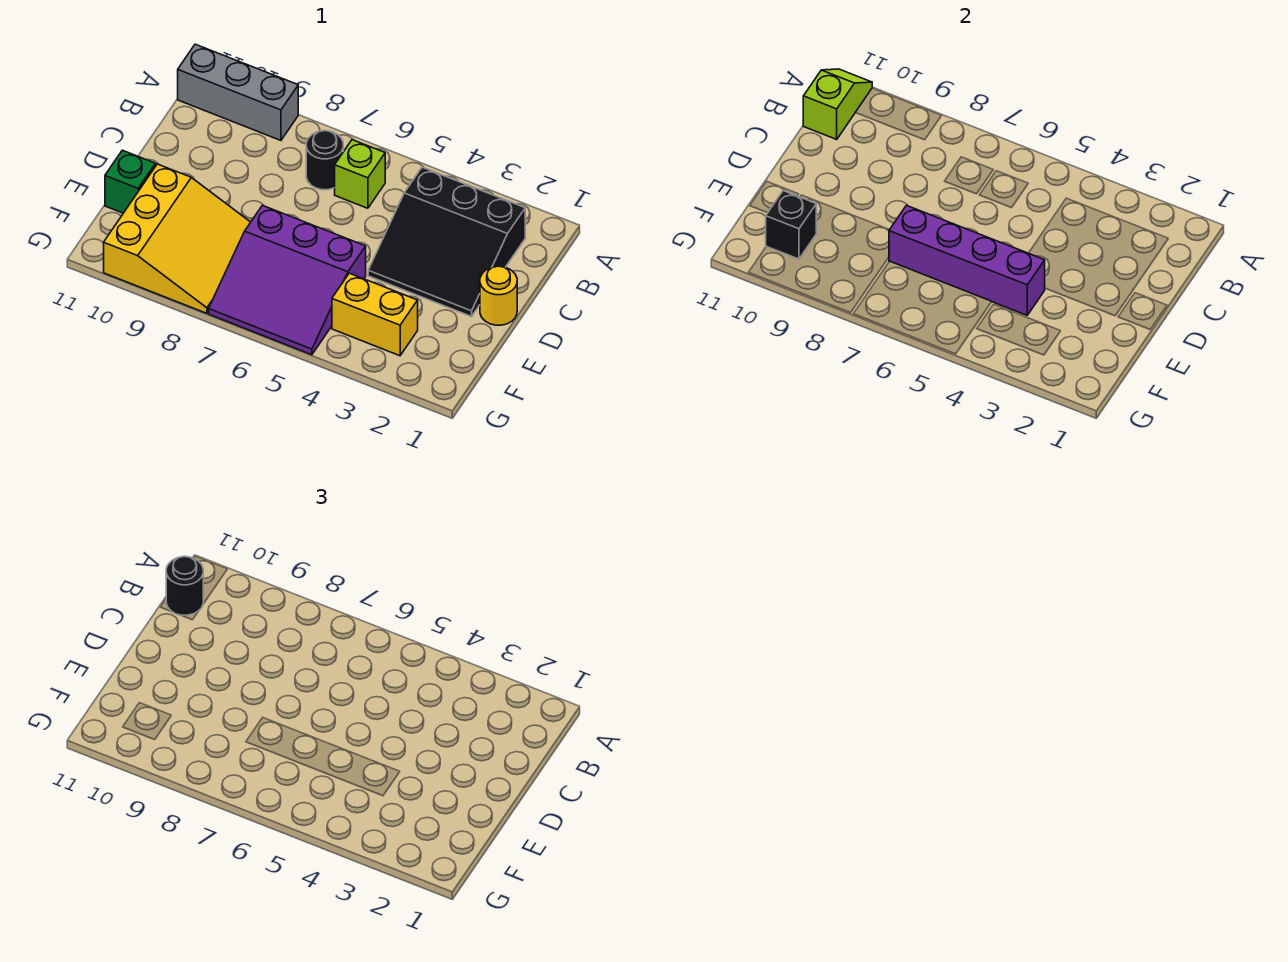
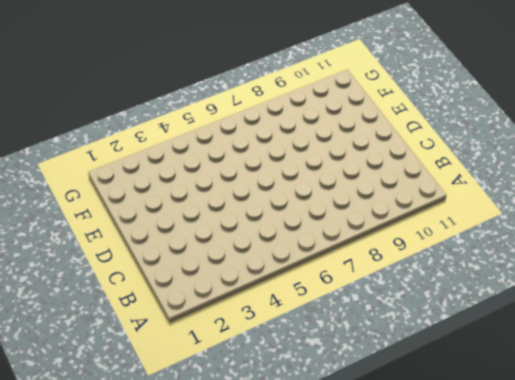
none -> grey brick A9:A11 level 1
none -> black slope B2:D4 level 1 top B
none -> lime brick B6 level 1

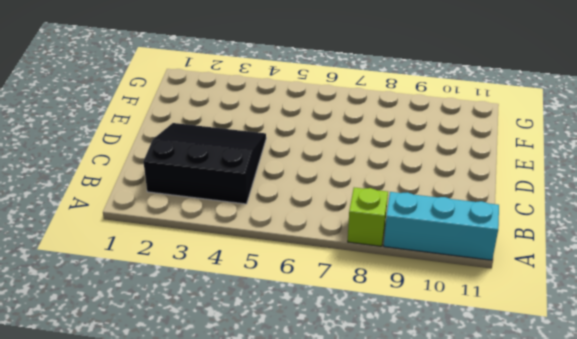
lime brick A8 level 1 -> lime brick B6 level 1
cyan brick A9:A11 level 1 -> grey brick A9:A11 level 1
none -> black round brick B7 level 1
none -> yellow round brick D1 level 1
none -> purple slope E5:G7 level 1 top E

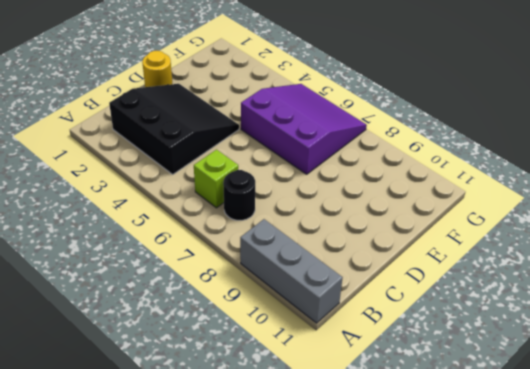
none -> yellow slope E8:G10 level 1 top 10
none -> green brick E11 level 1
none -> yellow brick F3:F4 level 1

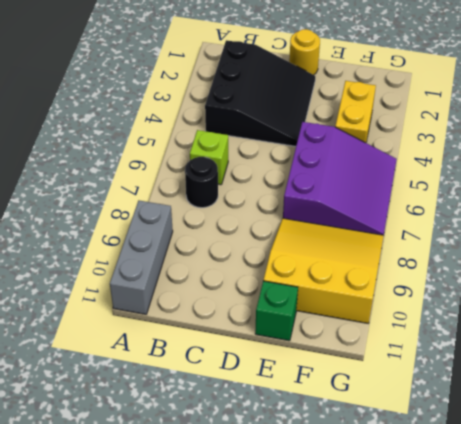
none -> lime slope A11:B11 level 2 top B
none -> purple brick E4:E7 level 2
none -> black brick F10 level 2

